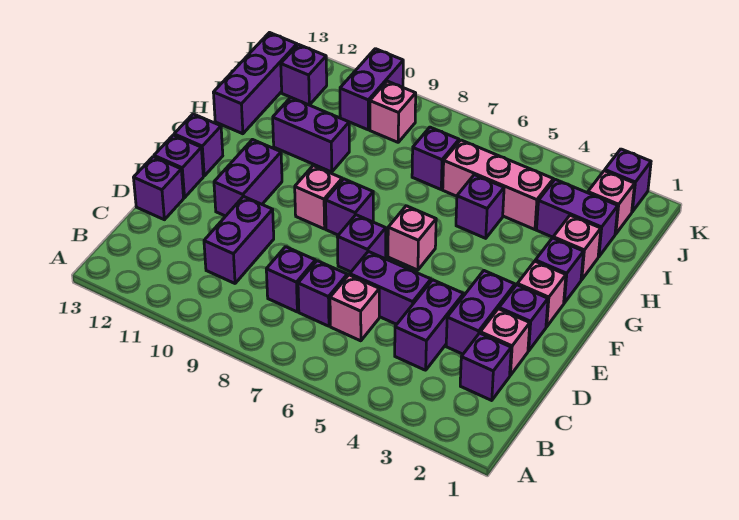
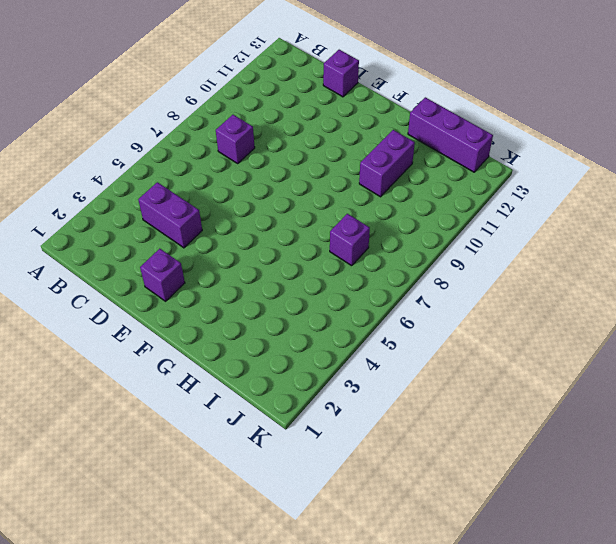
none -> purple brick C2 level 1
none -> pink brick C6 level 1
none -> purple brick C7 level 1
none -> purple brick C10:D10 level 1

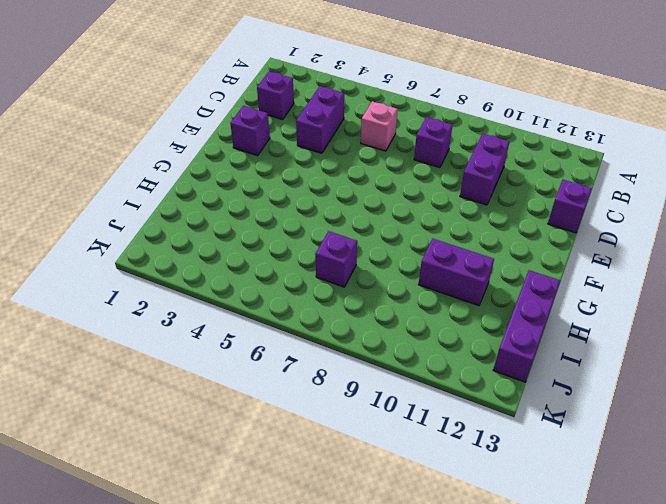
none -> purple brick C7 level 1
none -> pink brick D2 level 1
none -> purple brick D3:E3 level 1
none -> purple brick D5:D6 level 1

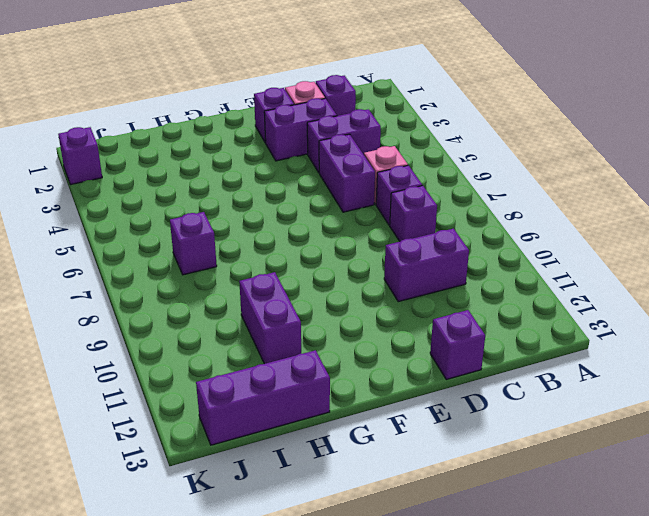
none -> purple brick E7 level 1
none -> purple brick E11:F11 level 1
none -> purple brick E13 level 1
none -> pink brick F2 level 1

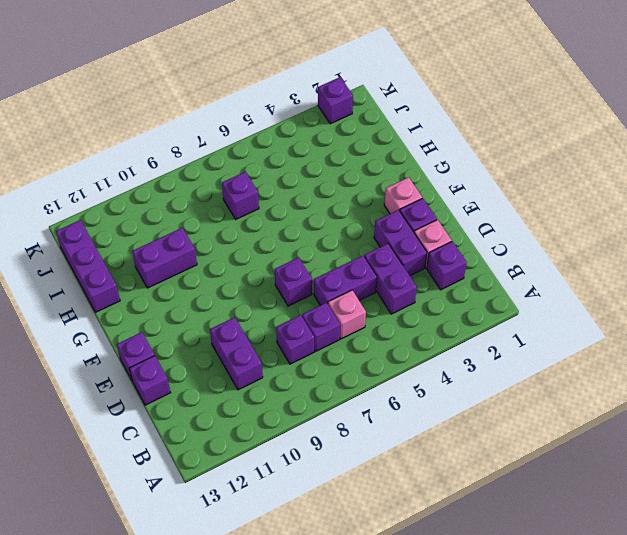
none -> purple brick E11:F11 level 1
none -> pink brick F6 level 1
none -> purple brick F8 level 1
none -> pink brick F9 level 1

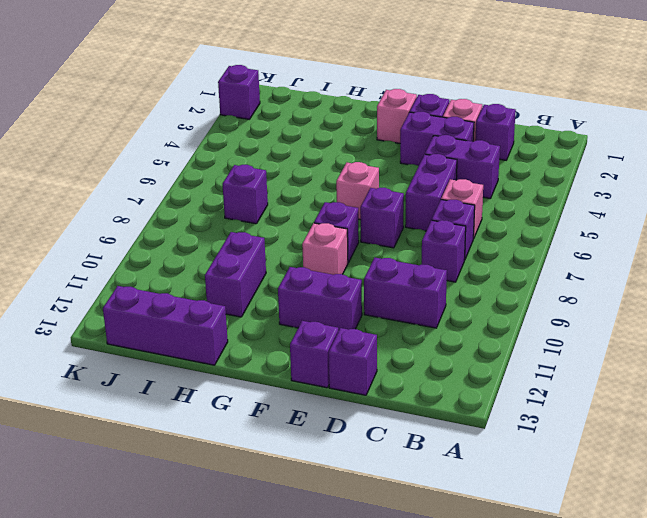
none -> purple brick F13 level 1
none -> purple brick G2 level 1
none -> pink brick H2 level 1
none -> purple brick H5 level 1

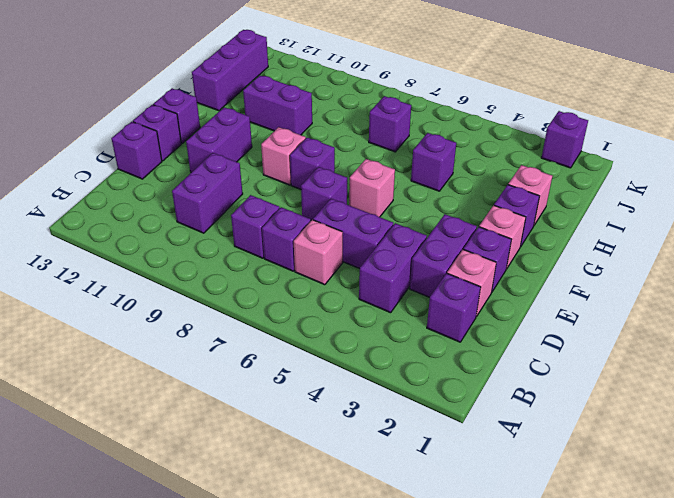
none -> purple brick I2:I3 level 1
none -> pink brick I4:I6 level 1
none -> pink brick J2 level 1
none -> pink brick J9 level 1

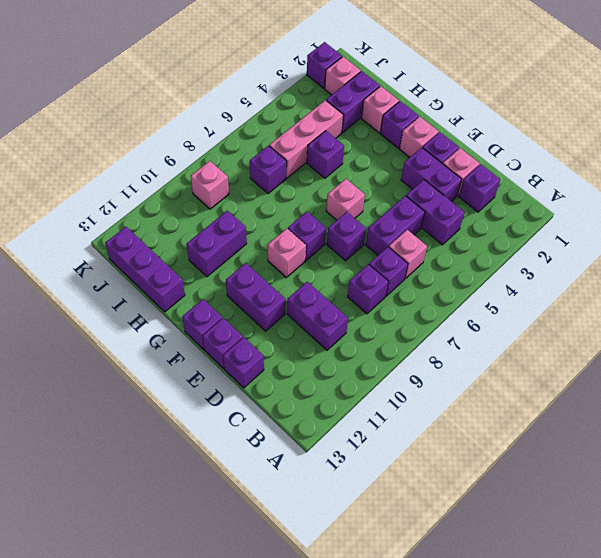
none -> purple brick J10:K10 level 1
none -> purple brick J12 level 1

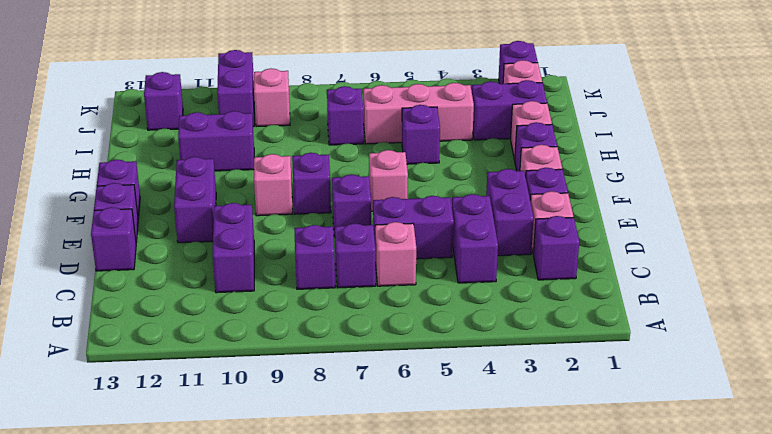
none -> purple brick H13:J13 level 1

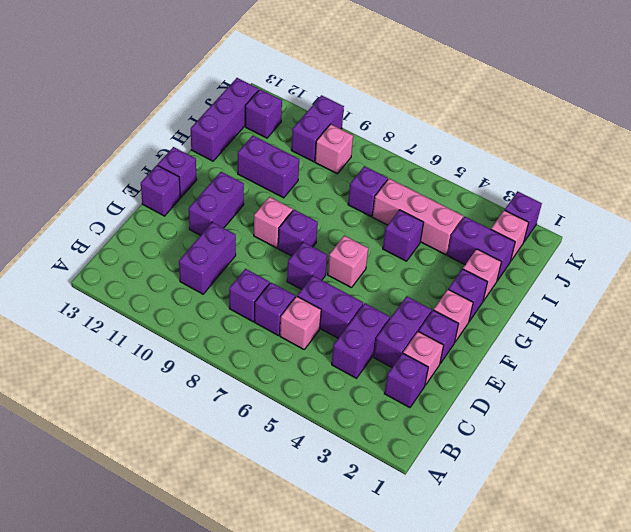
none -> purple brick D13 level 1

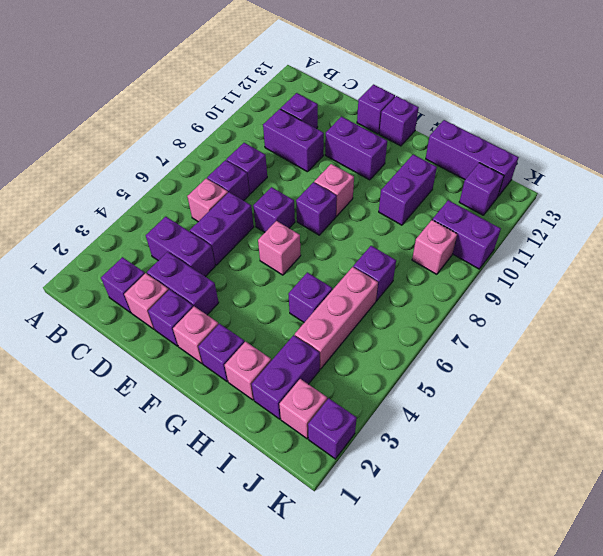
purple brick C11 level 1 -> purple brick D13 level 1

